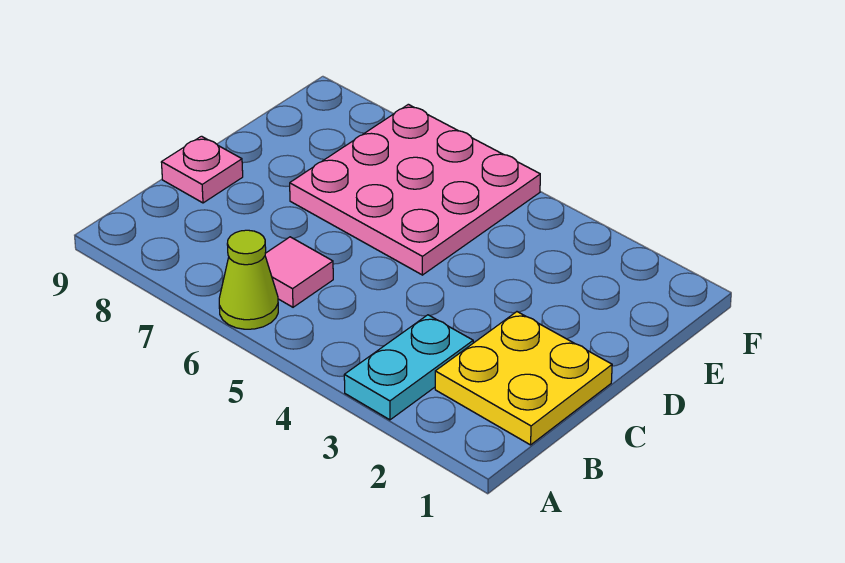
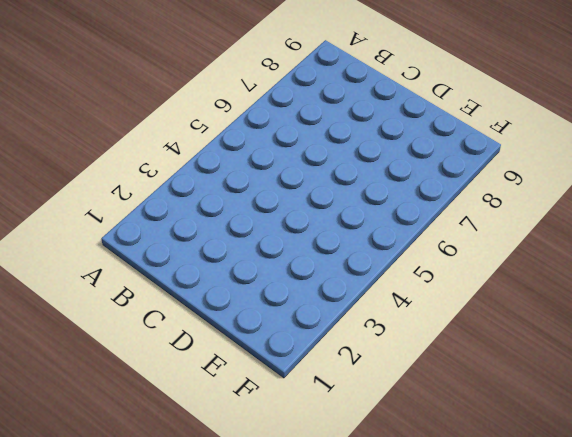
none -> cyan plate A3:B3 level 1
none -> lime cone A6 level 1

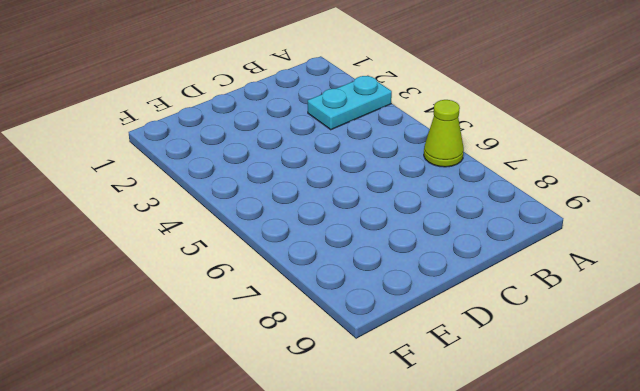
none -> yellow plate B1:C2 level 1
none -> pink tile B6 level 1

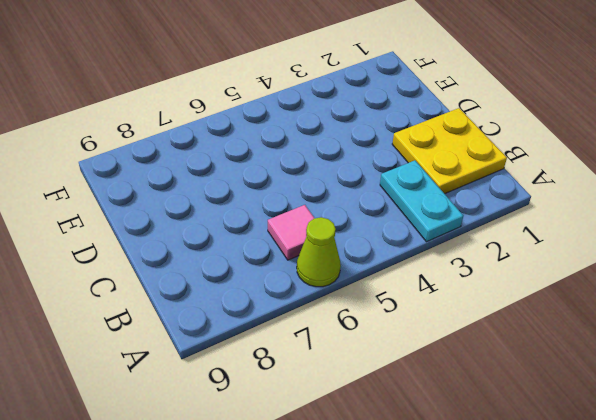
none -> pink plate C9 level 1
none -> pink plate D5:F7 level 1

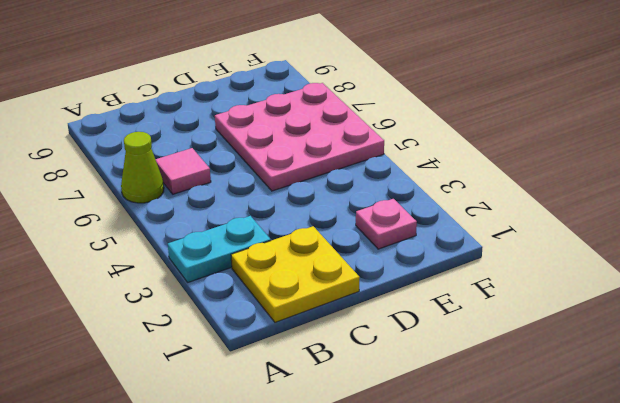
pink plate E2 level 1 -> pink plate C9 level 1

